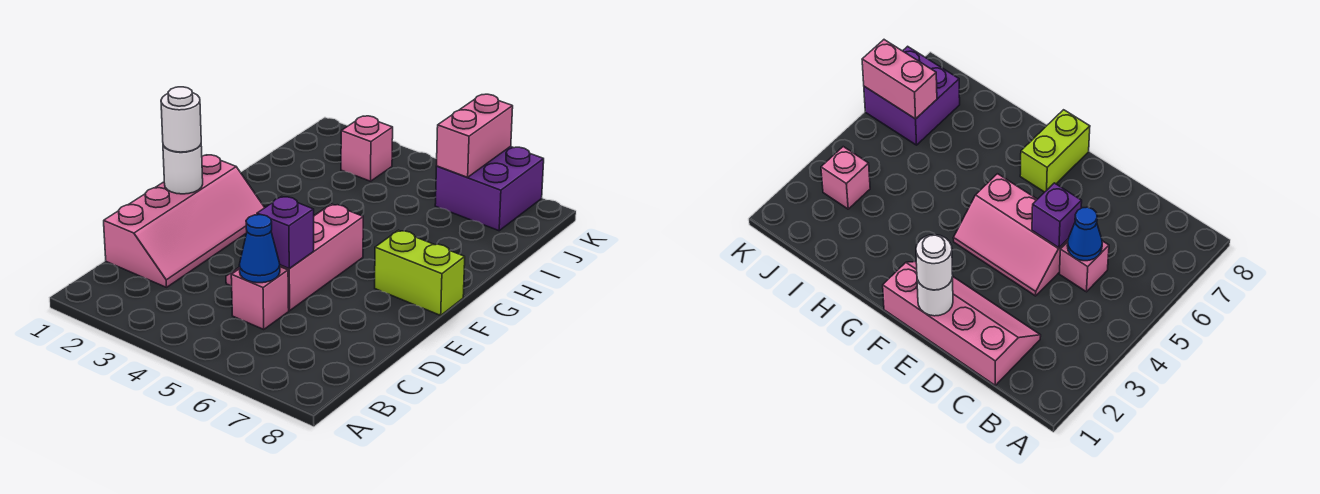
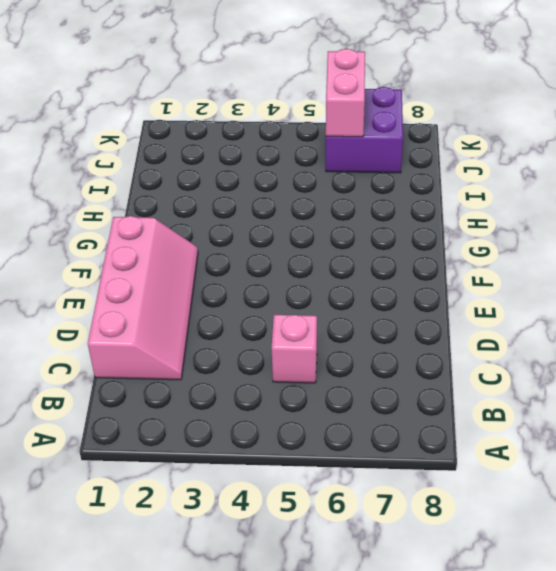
none -> pink slope D4:F5 level 1 top 5
none -> lime brick F7:F8 level 1

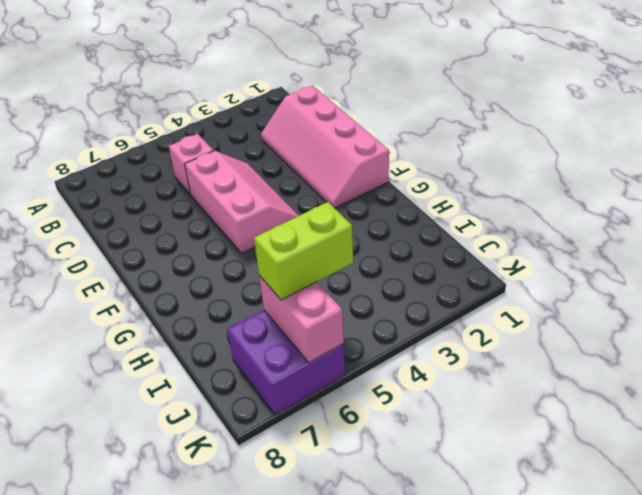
lime brick J5:J6 level 3 -> lime brick F7:F8 level 1
none -> pink brick J3 level 1
none -> blue cone C5 level 2

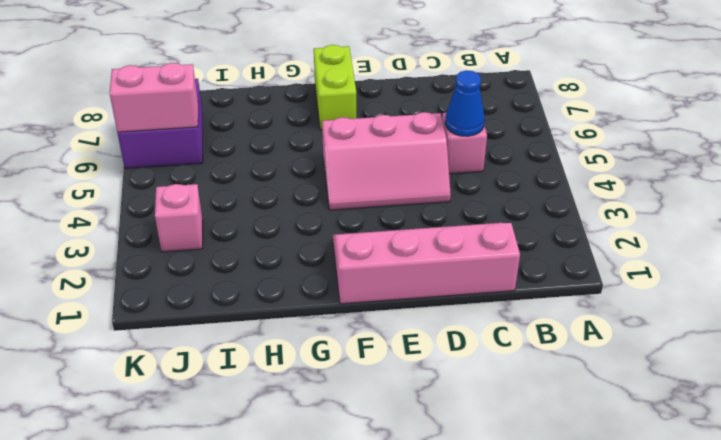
none -> purple brick D5 level 2
none -> white round brick E1 level 2

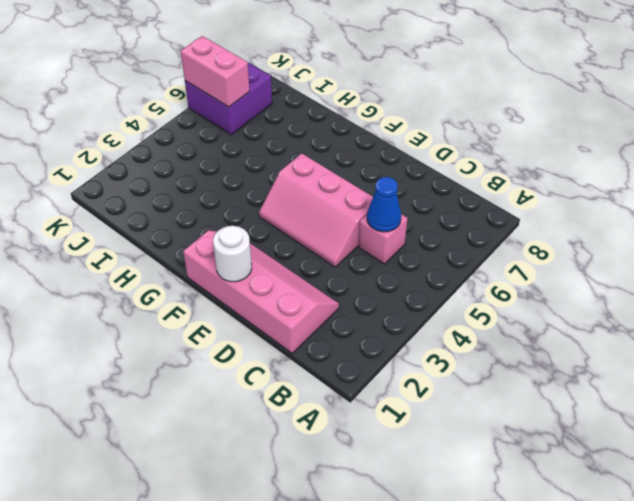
none -> lime brick F7:F8 level 1
none -> pink brick J3 level 1

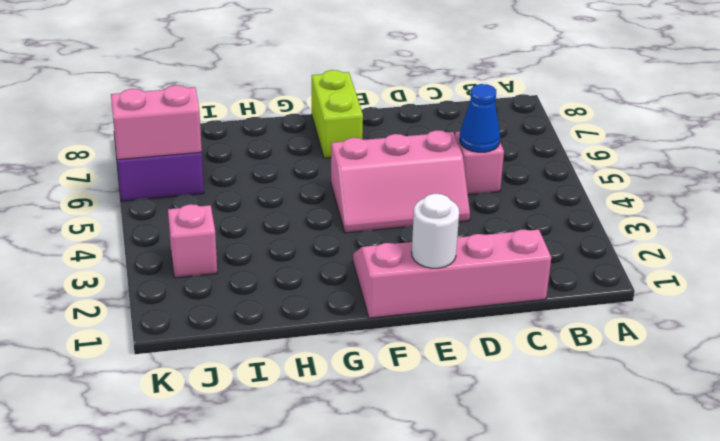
none -> purple brick D5 level 2
none -> white round brick E1 level 3

